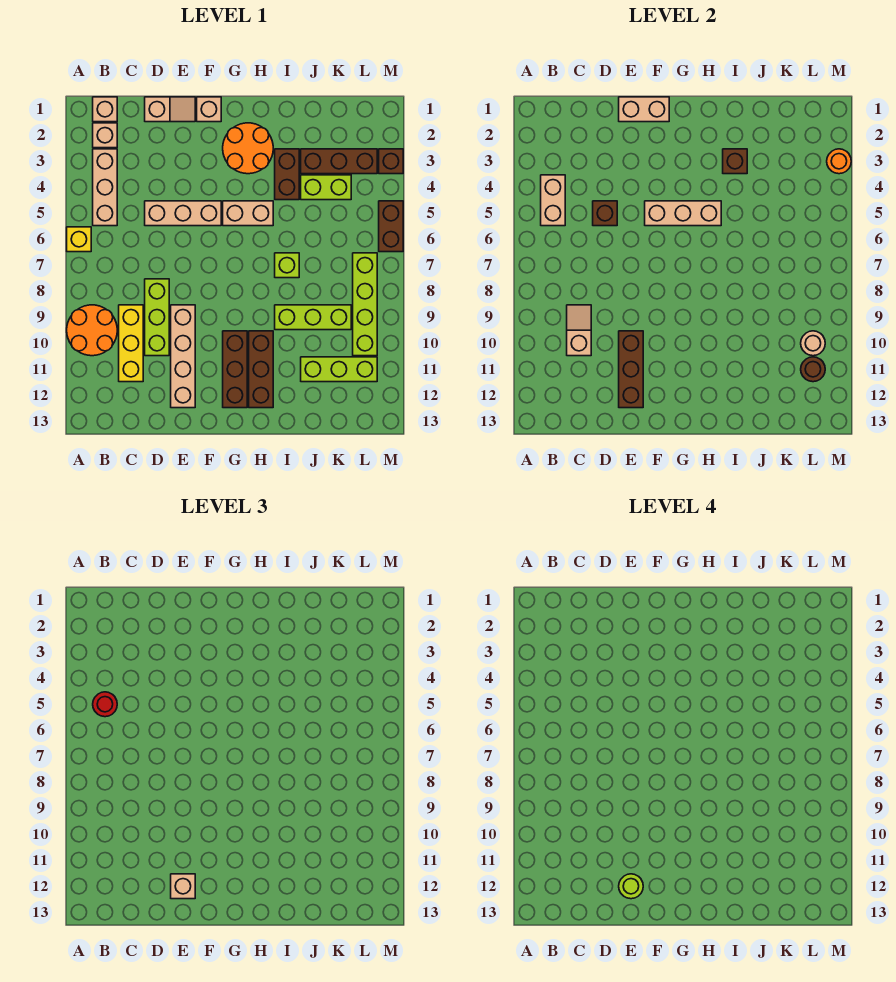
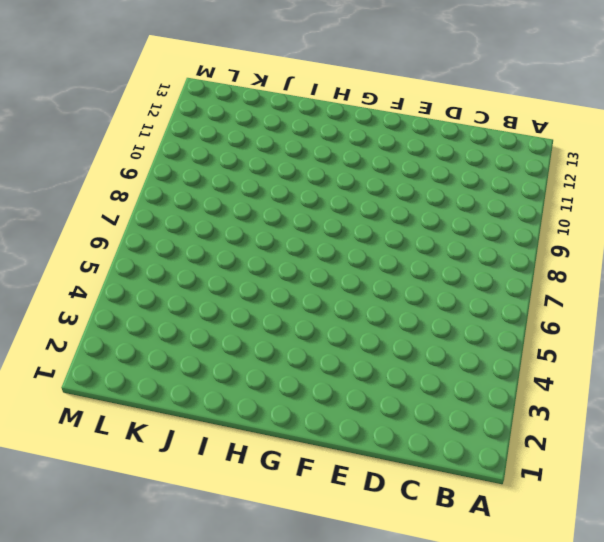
none -> yellow brick A6 level 1
none -> orange round brick A9:B10 level 1
none -> tan brick B1 level 1
none -> tan brick B2 level 1

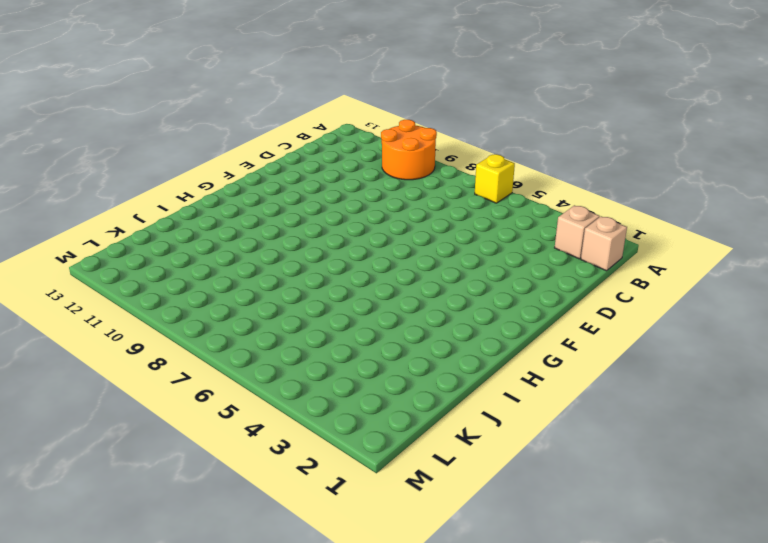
none -> tan brick B3:B5 level 1
none -> yellow brick C9:C11 level 1
none -> tan slope D1:E1 level 1 top D
none -> tan brick D5:F5 level 1

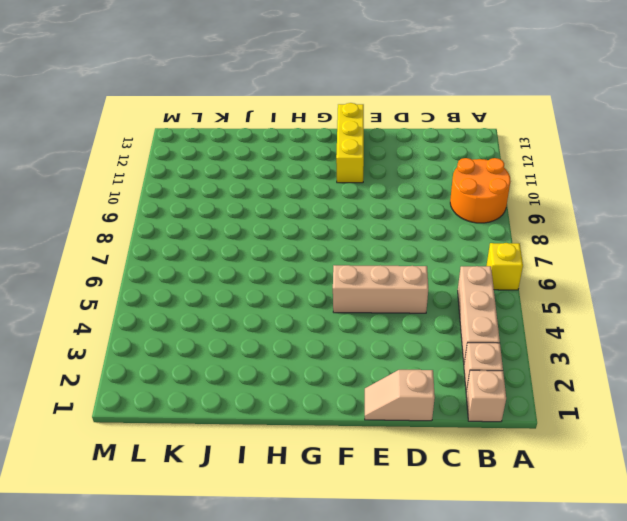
yellow brick F11:F13 level 1 -> yellow brick C9:C11 level 1
none -> lime brick D8:D10 level 1
none -> tan brick E9:E12 level 1
none -> tan brick F1 level 1
none -> orange round brick G2:H3 level 1

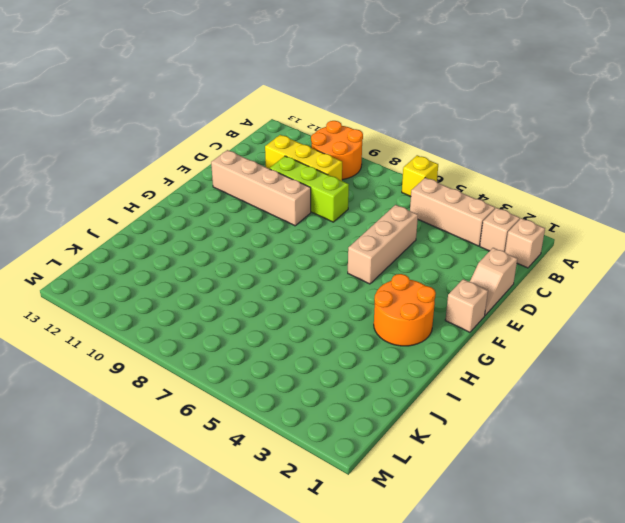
none -> tan brick G5:H5 level 1
none -> brown brick G10:G12 level 1
none -> brown brick H10:H12 level 1
none -> brown brick I3:I4 level 1

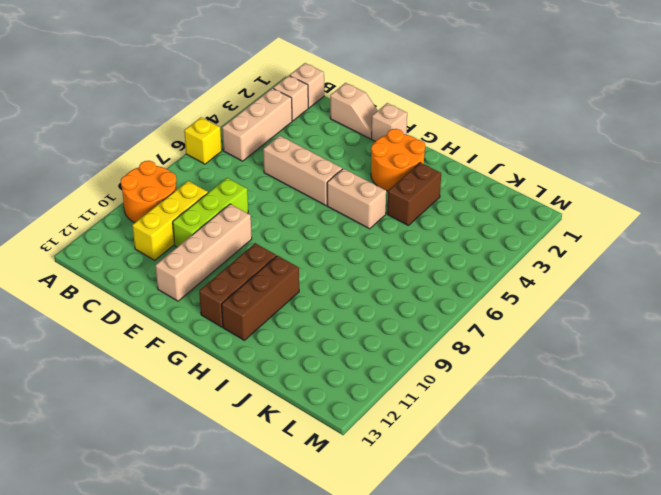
none -> lime brick I7 level 1
none -> lime brick I9:K9 level 1
none -> brown brick J3:L3 level 1
none -> lime brick J4:K4 level 1

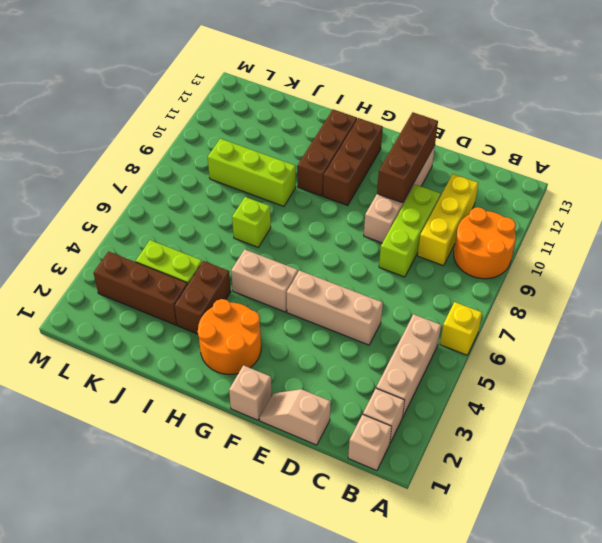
none -> lime brick J11:L11 level 1
none -> lime brick L7:L10 level 1
none -> brown brick M3 level 1
none -> brown brick M5:M6 level 1

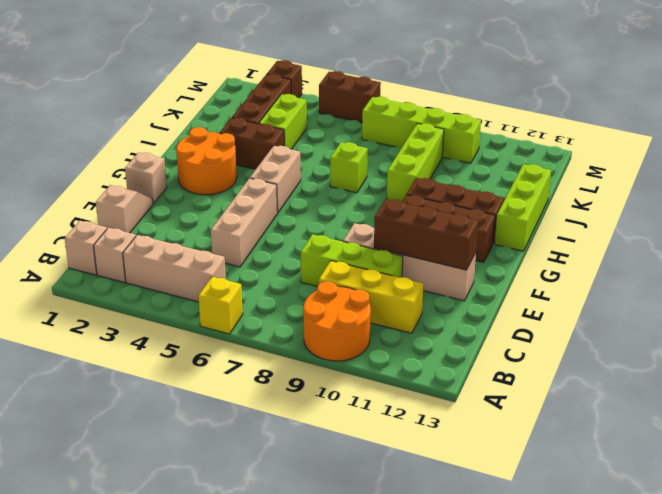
lime brick H13:J13 level 1 -> lime brick J11:L11 level 1
none -> tan brick B4:B5 level 2
none -> tan slope C9:C10 level 2 top 10
none -> brown brick D5 level 2
none -> tan brick E1:F1 level 2

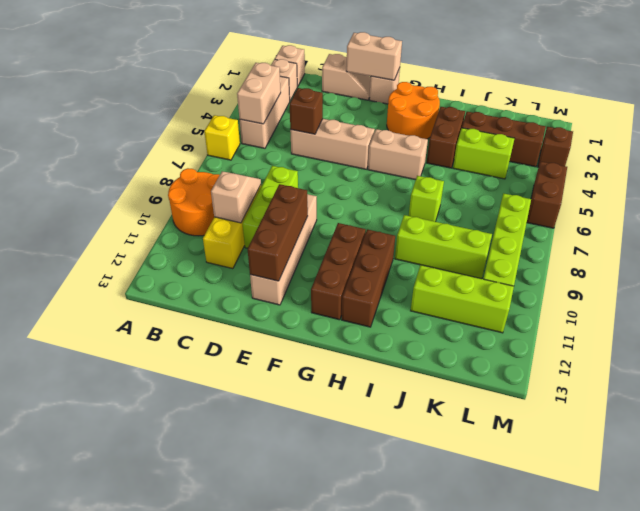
none -> tan brick F5:H5 level 2
none -> brown brick I3 level 2
none -> tan round brick L10 level 2
none -> brown round brick L11 level 2

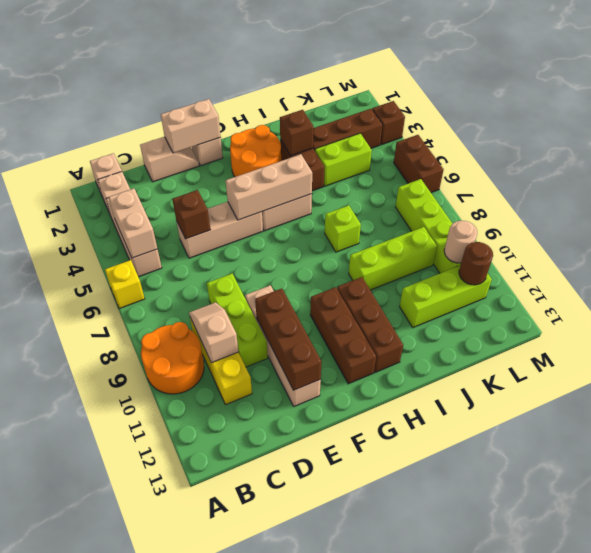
none -> orange round brick M3 level 2
none -> red round brick B5 level 3
none -> tan brick E12 level 3
none -> lime round brick E12 level 4

